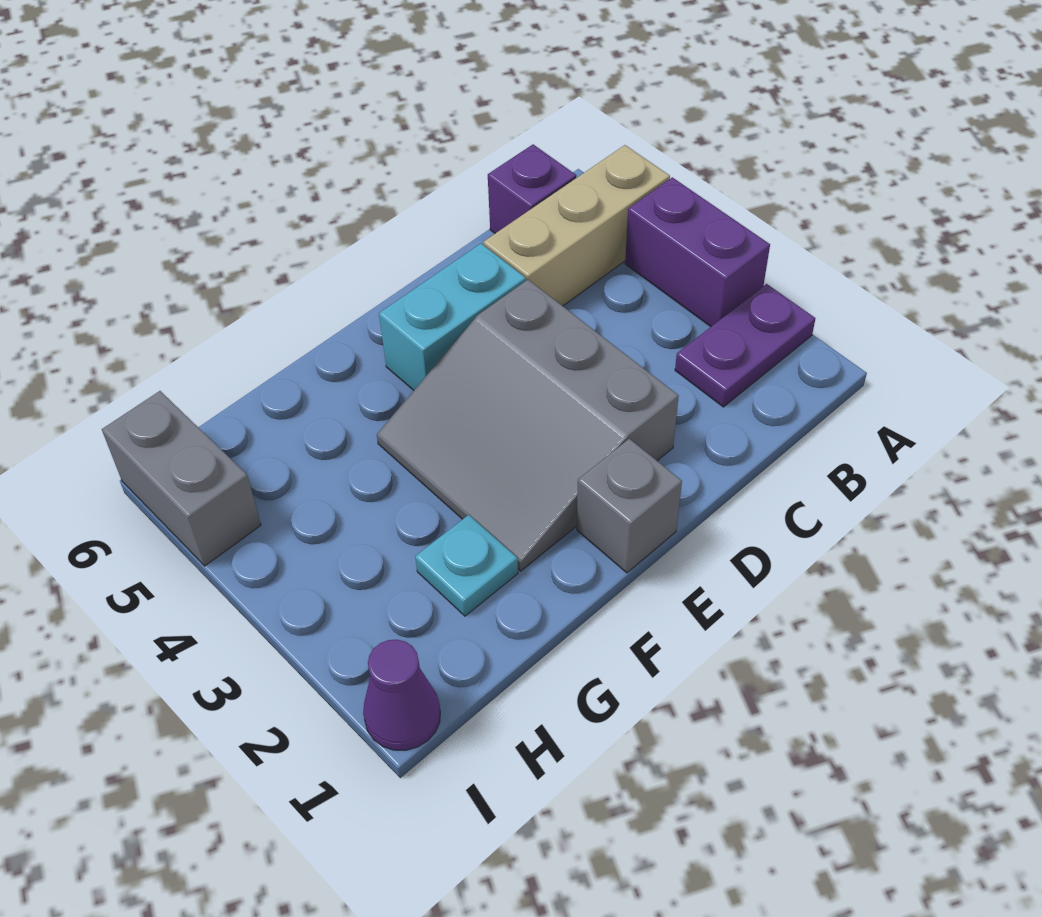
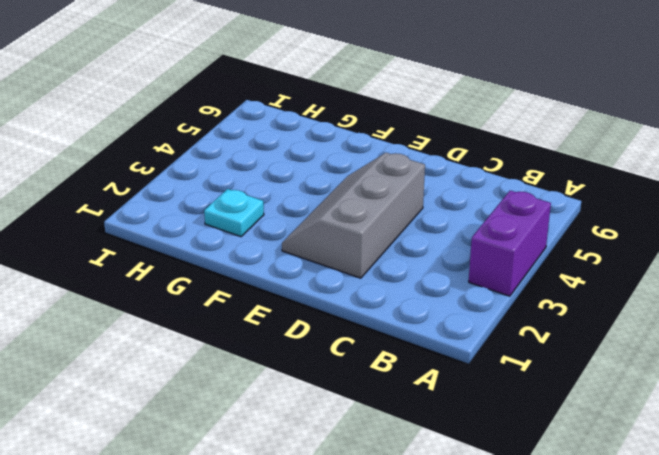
grey slope D2:E4 level 1 top D -> grey slope D2:F4 level 1 top D
none -> purple plate A2:B2 level 1
none -> tan brick A5:C5 level 1

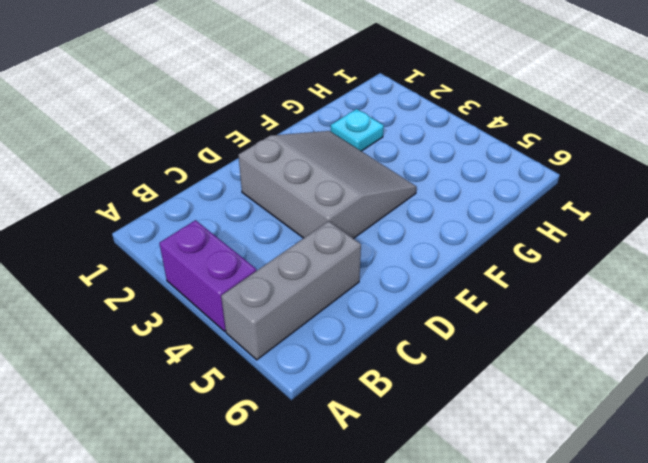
grey brick A5:C5 level 1 -> tan brick A5:C5 level 1
none -> purple plate A2:B2 level 1
none -> purple brick B6 level 1

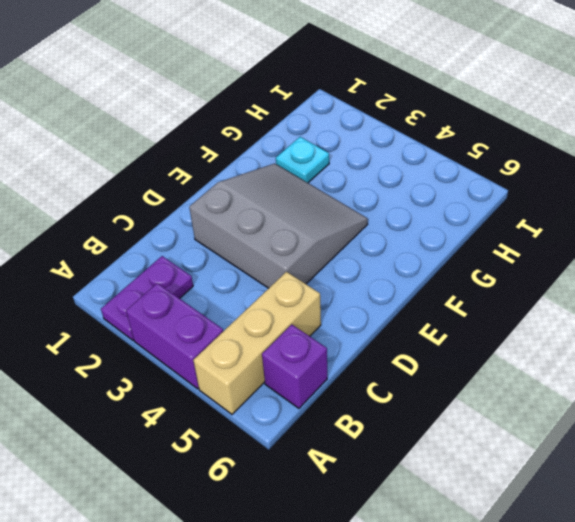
none -> cyan brick D5:E5 level 1
none -> grey brick E1 level 1

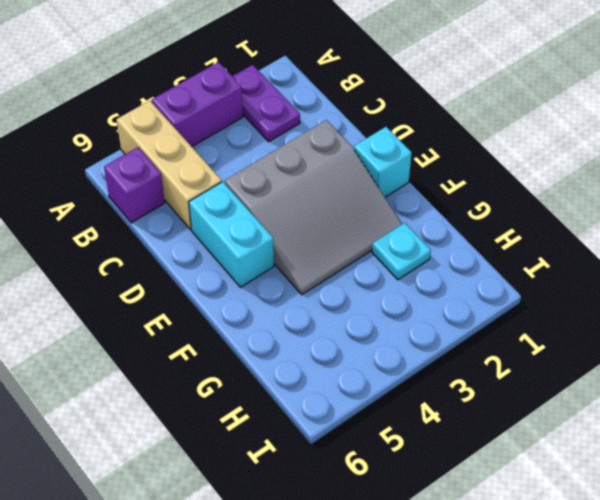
cyan brick E1 level 1 -> grey brick E1 level 1
none -> purple cone I1 level 1
none -> grey brick I5:I6 level 1

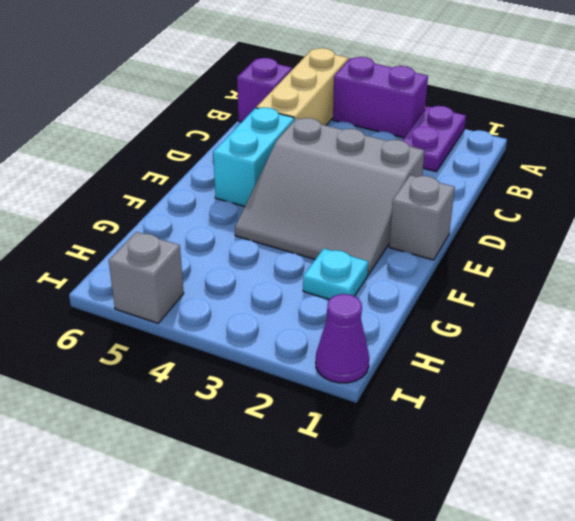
grey brick I5 level 1 -> grey brick I5:I6 level 1

